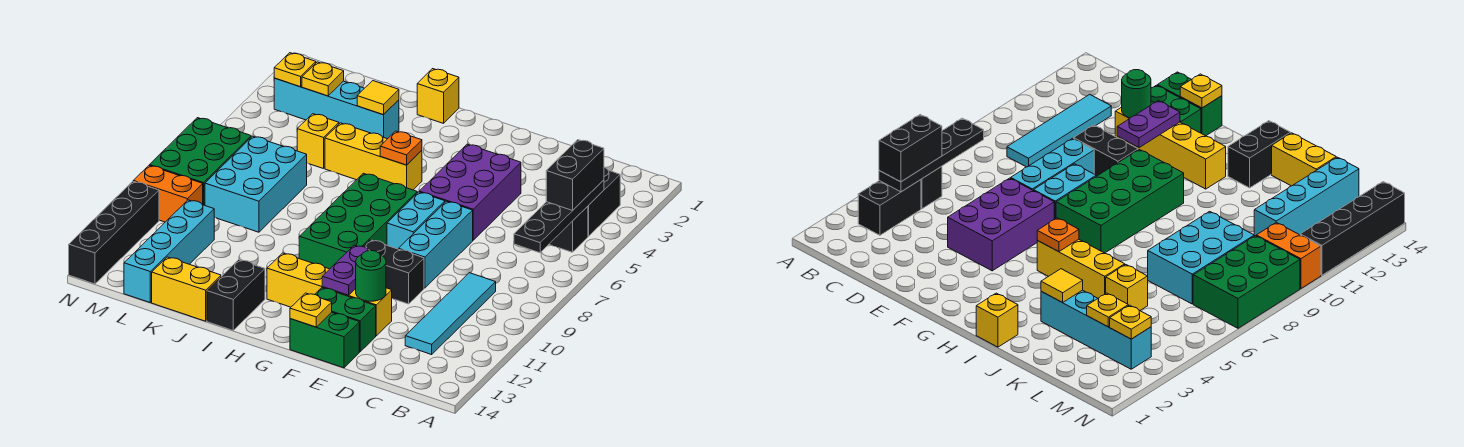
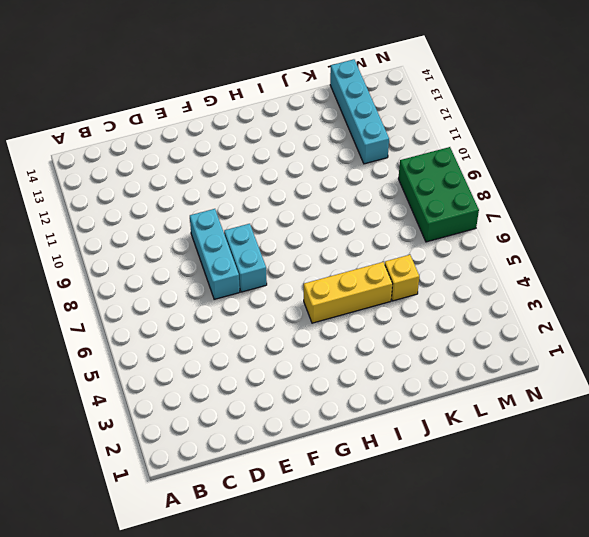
none -> black brick B3:B4 level 1
none -> black brick B5 level 1
none -> cyan tile C9:C12 level 1
none -> purple brick E4:F6 level 1

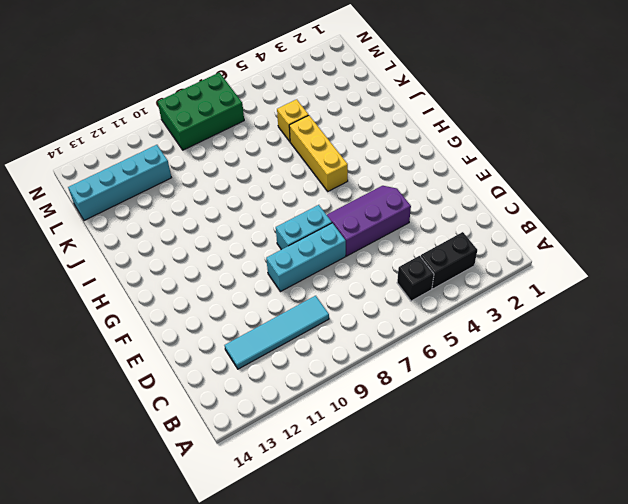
purple slope E4:F6 level 1 top E -> purple brick E4:F6 level 1
none -> black brick E10:F10 level 1
none -> yellow brick E12:H12 level 1
none -> green brick E13:F13 level 1
none -> green brick E14:F14 level 1

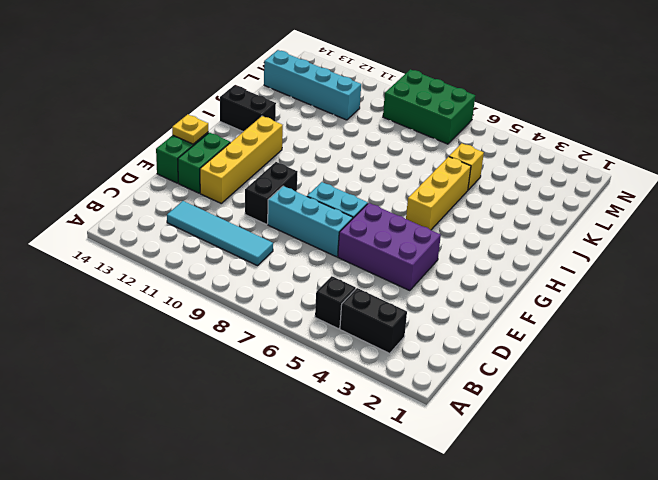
none -> green brick G7:H10 level 1
none -> yellow brick I1 level 1
none -> cyan brick J3:M3 level 1
none -> yellow brick J14:K14 level 1

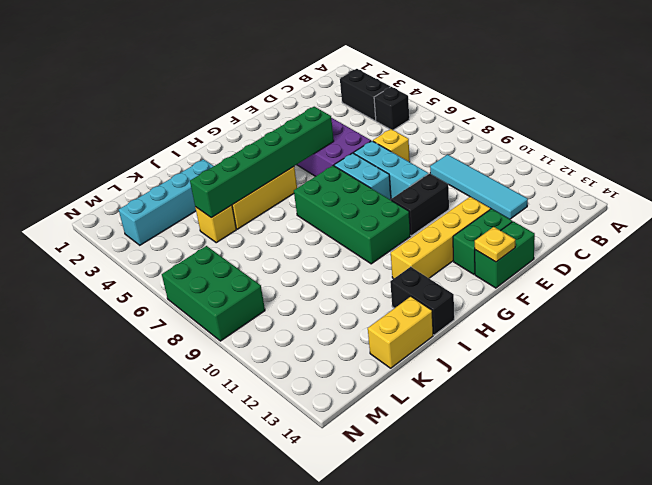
yellow brick D7 level 1 -> yellow brick I1 level 1
green brick F5:K5 level 2 -> orange plate H5 level 2
none -> cyan brick K7:L9 level 1
none -> cyan brick L11:L14 level 1
none -> orange brick M10:N10 level 1
none -> black brick N11:N14 level 1

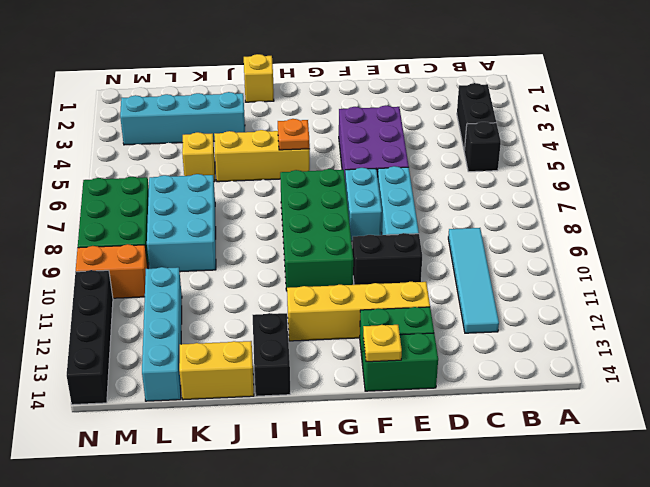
none -> black plate B4:B7 level 2
none -> green round brick E12 level 2
none -> purple plate F11:F12 level 2
none -> yellow tile J3 level 2

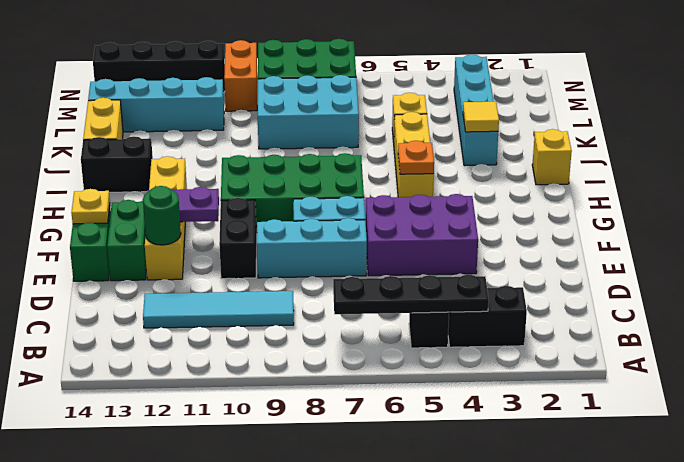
none -> yellow plate L3 level 2
none -> yellow plate M3 level 2
none -> black brick B4:B5 level 3

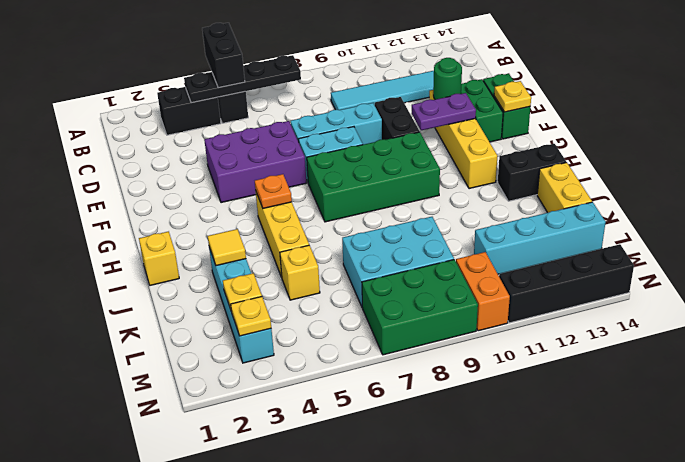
black brick A5:B5 level 3 -> black brick B4:B5 level 3

